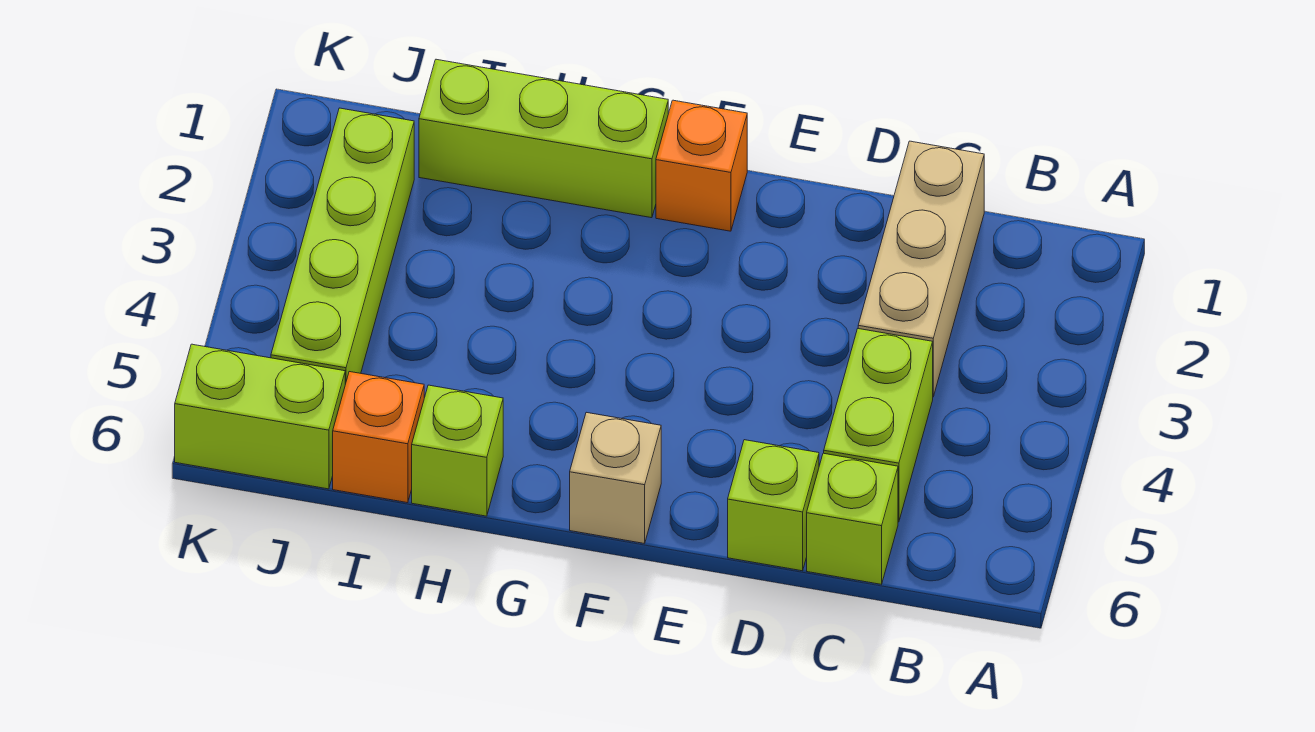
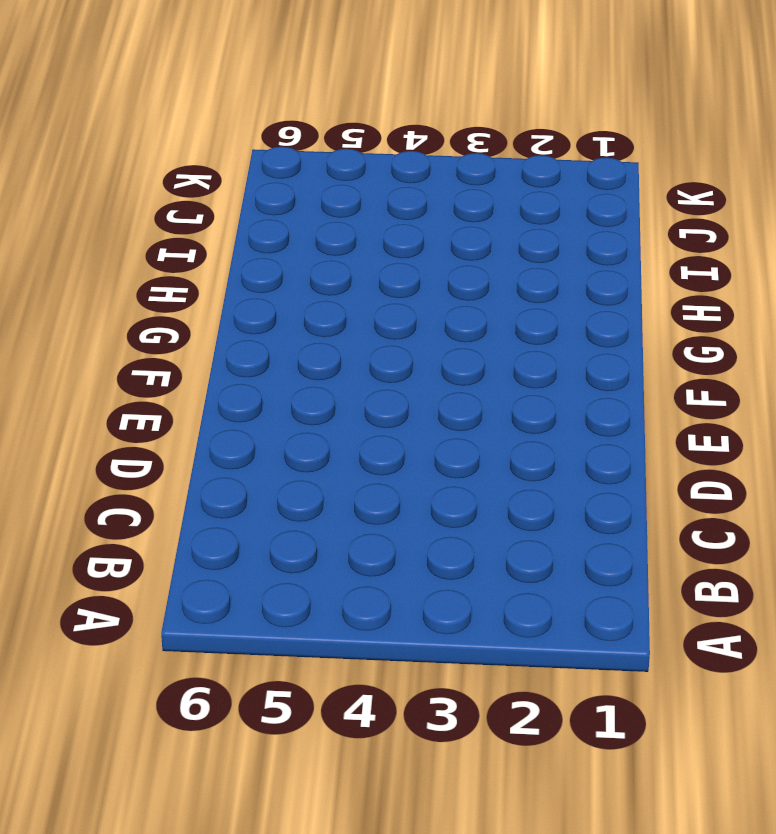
none -> tan brick C1:C3 level 1
none -> lime brick C4:C5 level 1

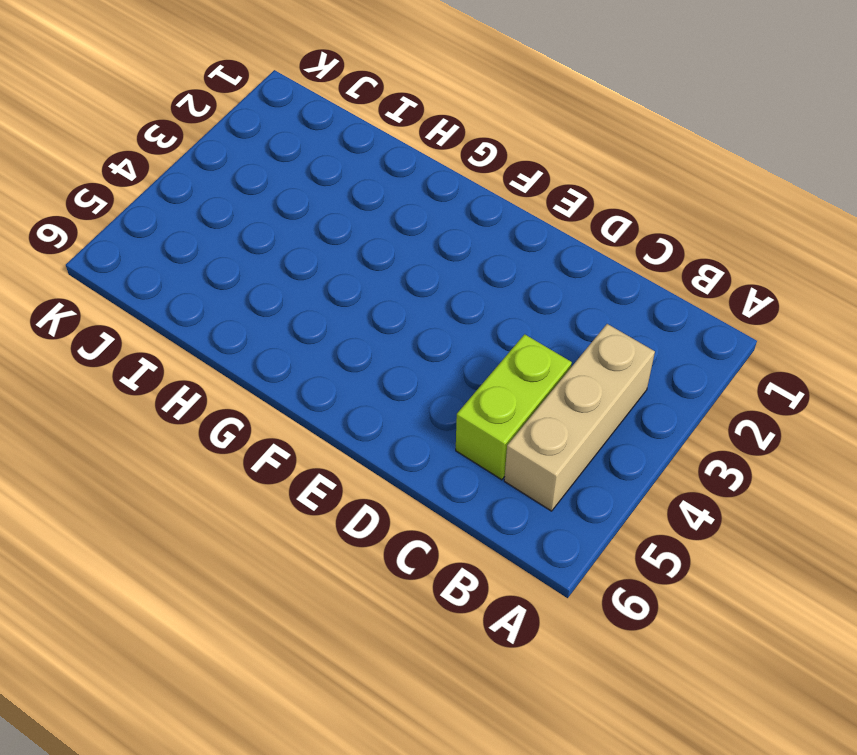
tan brick B3:B5 level 1 -> tan brick C1:C3 level 1
none -> lime brick C6 level 1
none -> lime brick D6 level 1

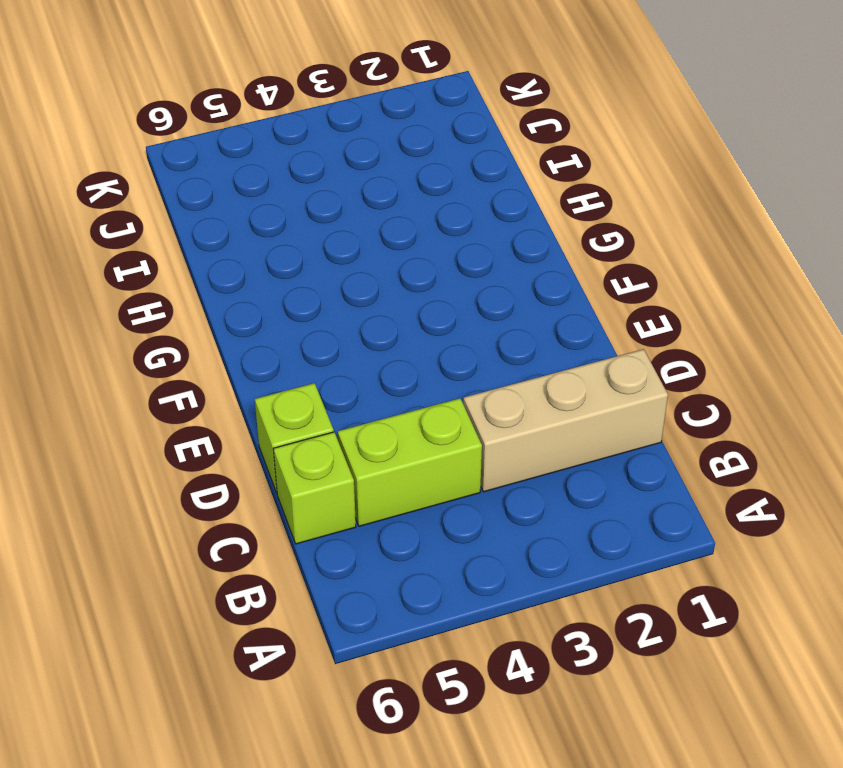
none -> orange brick F1 level 1
none -> tan brick F6 level 1

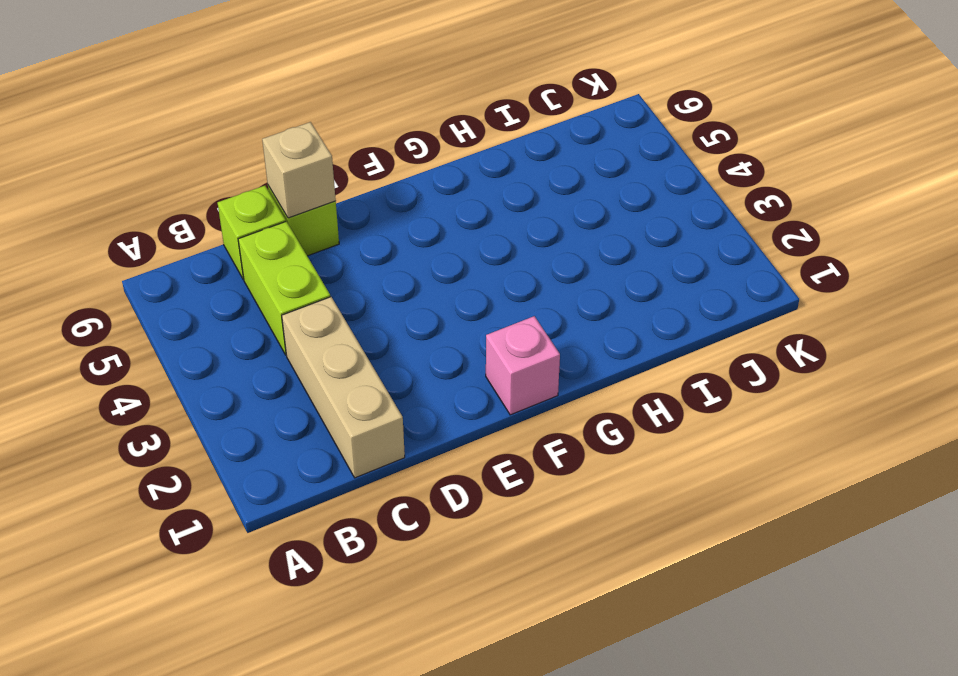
tan brick D6 level 2 -> tan brick F6 level 1
pink brick F1 level 1 -> orange brick F1 level 1
none -> lime brick G1:I1 level 1
none -> lime brick H6 level 1

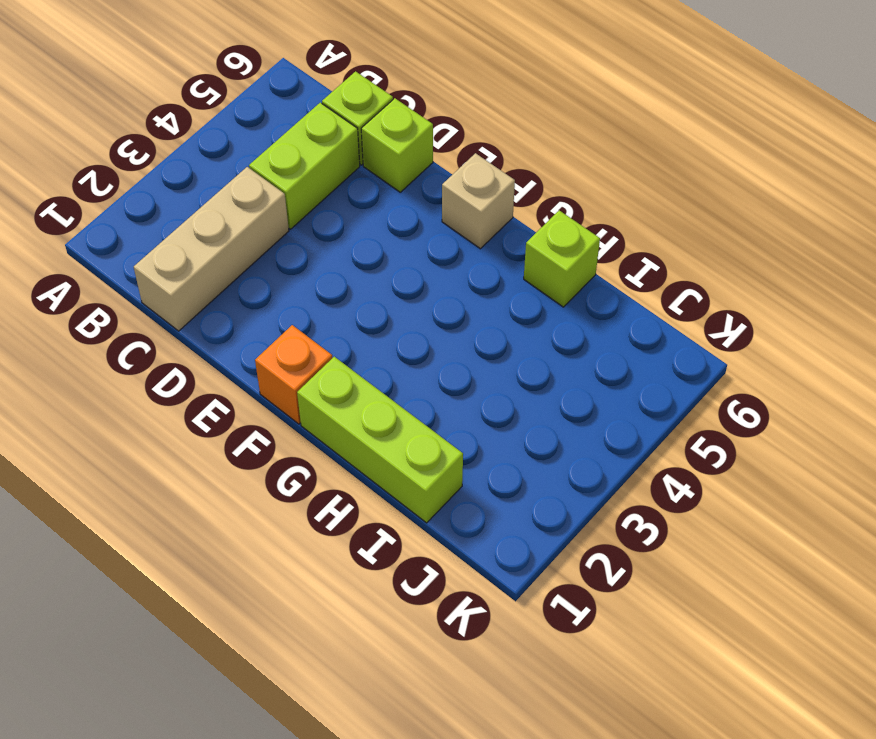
none -> orange brick I6 level 1
none -> lime brick J2:J5 level 1

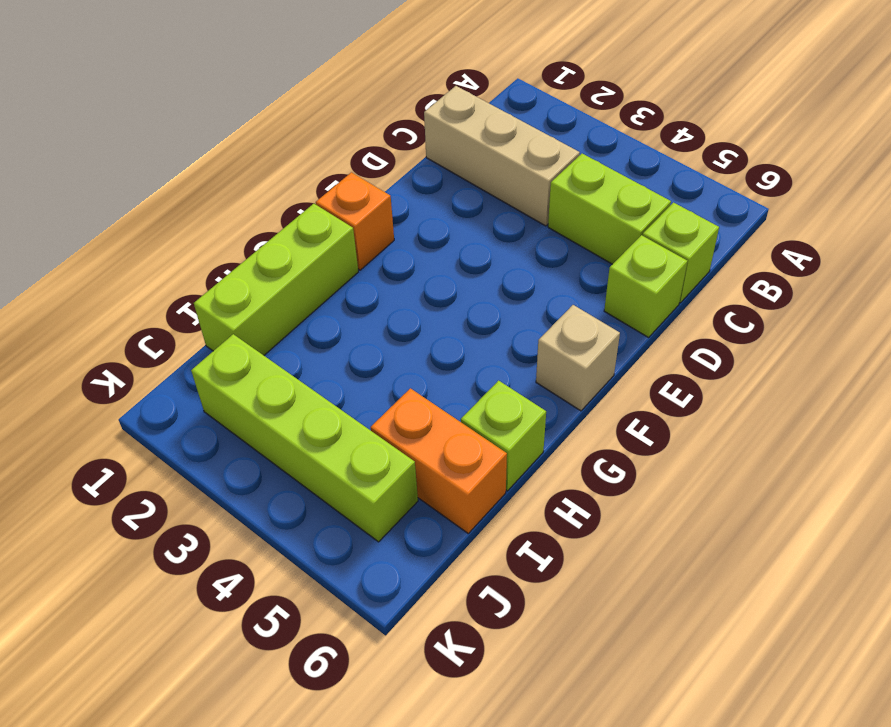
orange brick I5:I6 level 1 -> orange brick I6 level 1
none -> lime brick J6:K6 level 1

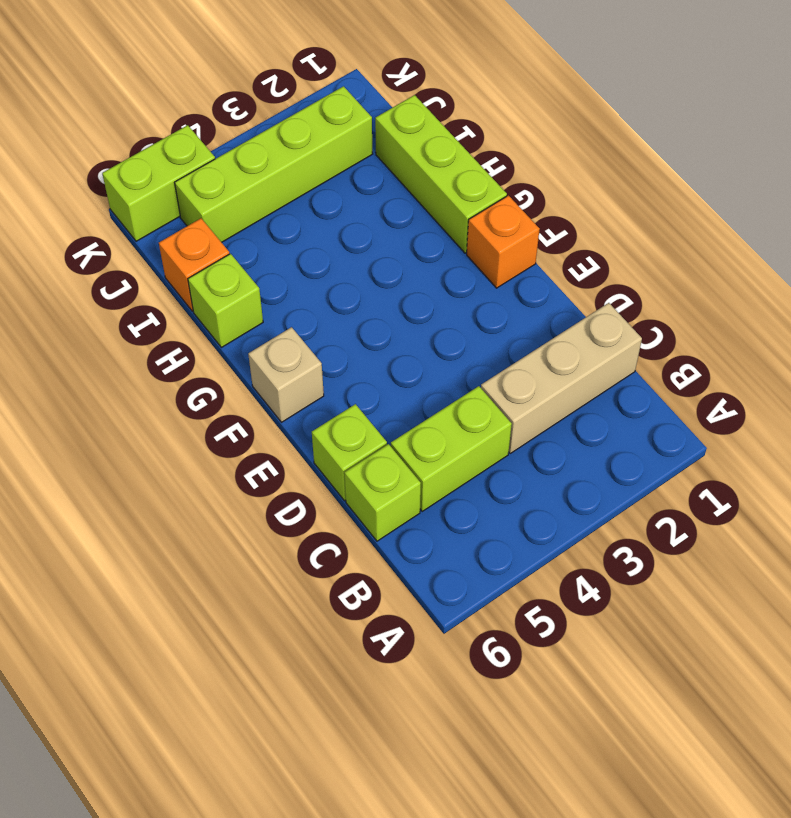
lime brick K5:K6 level 1 -> lime brick J6:K6 level 1

